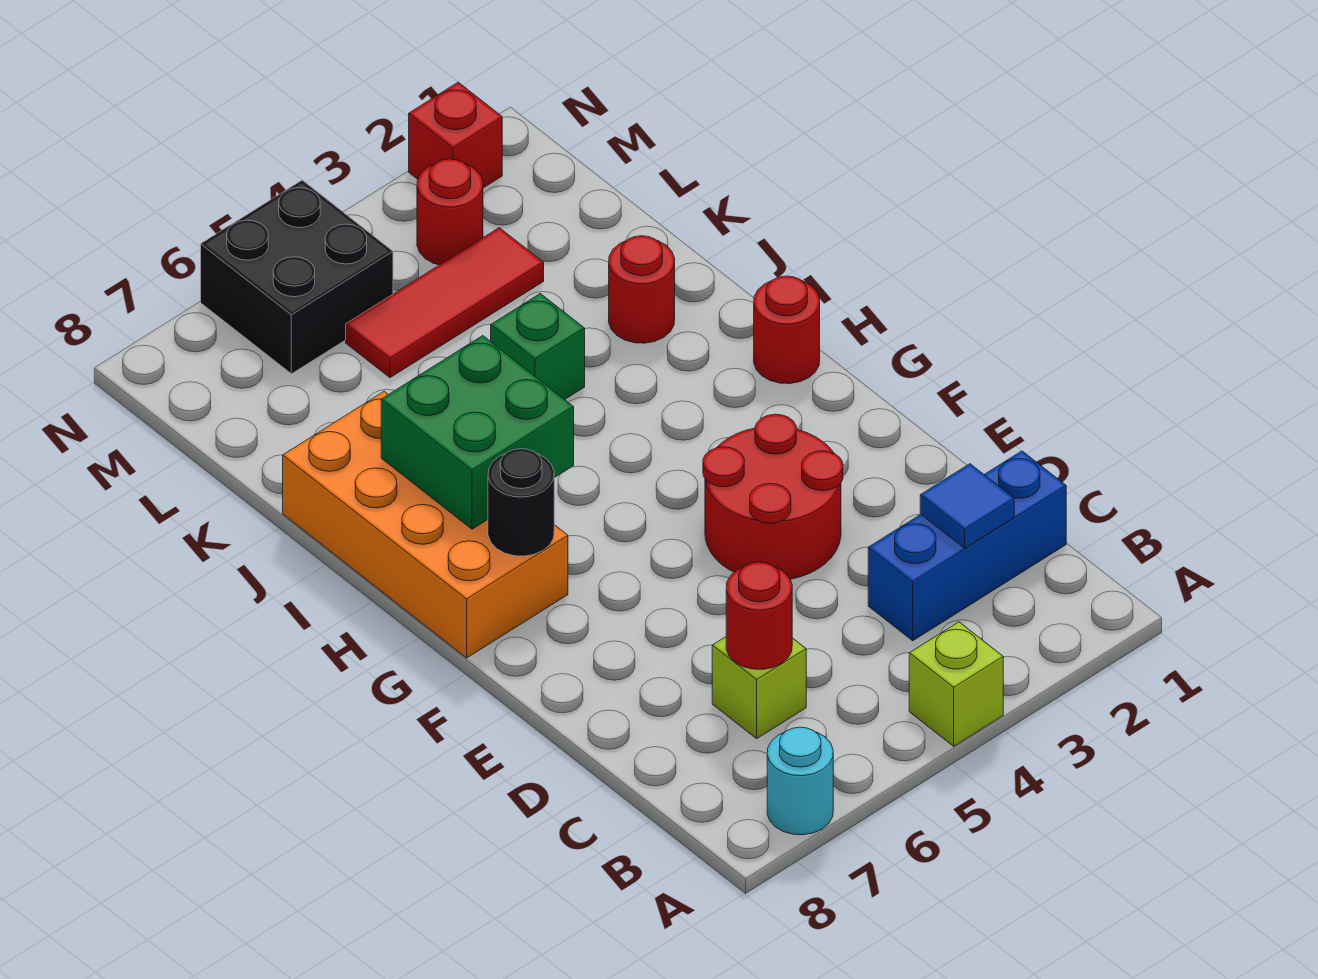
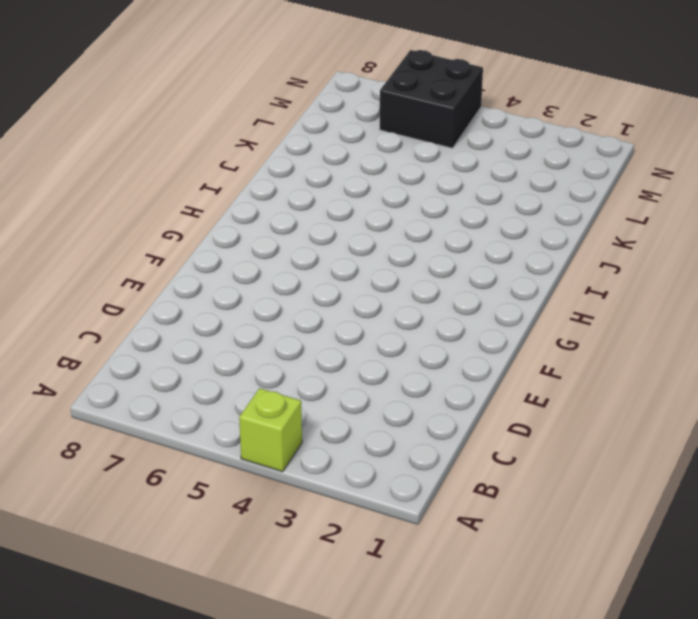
none -> cyan round brick A7 level 1
none -> blue brick C1:C3 level 1
none -> lime brick C6 level 1

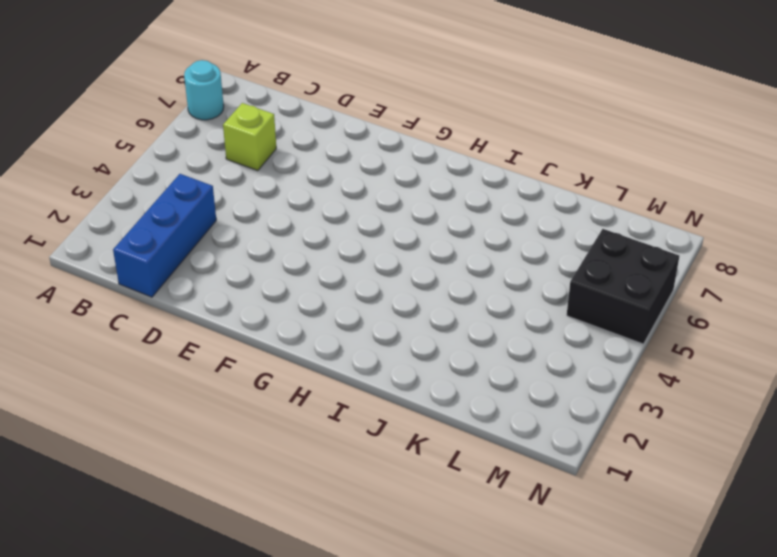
none -> lime brick A4 level 1
none -> red round brick E3:F4 level 1
none -> orange brick G7:J8 level 1

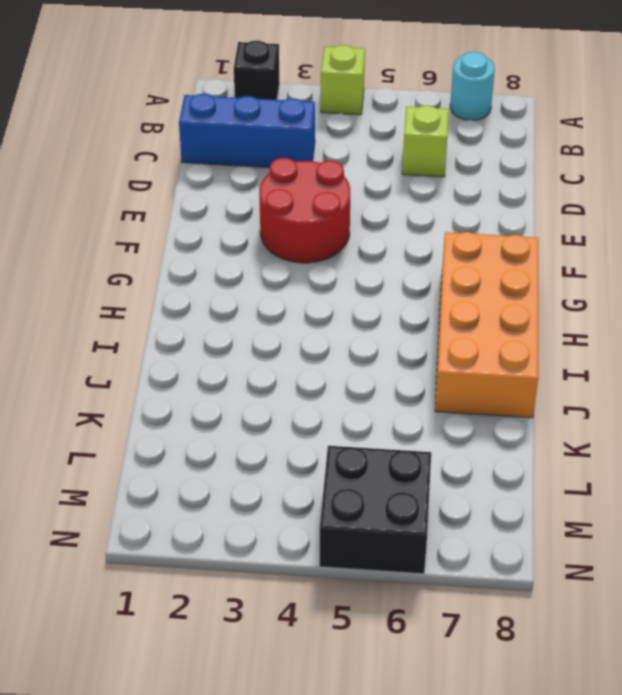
black brick A2 level 1 -> none
none -> red round brick H1 level 1
none -> red round brick J2 level 1
none -> green brick J4 level 1

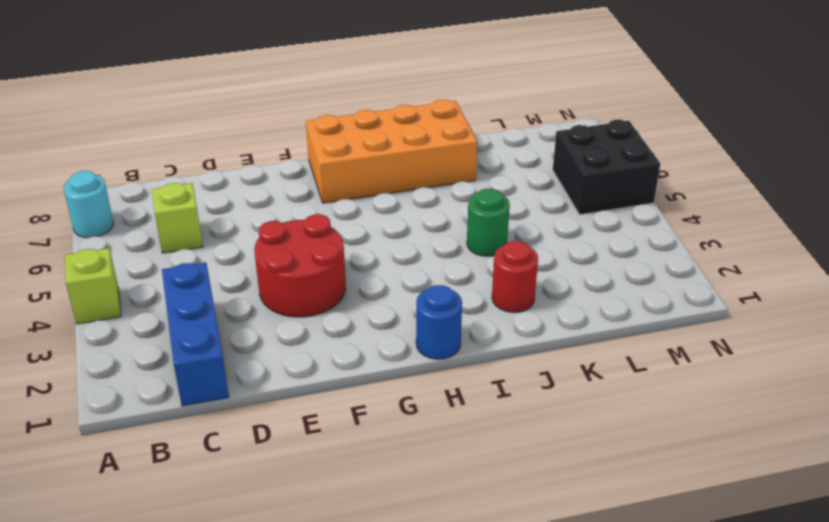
blue round brick H1 level 1 -> red round brick H1 level 1
green round brick J4 level 1 -> green brick J4 level 1
none -> red tile L3:L5 level 1
none -> red round brick M3 level 1
none -> red brick N2 level 1

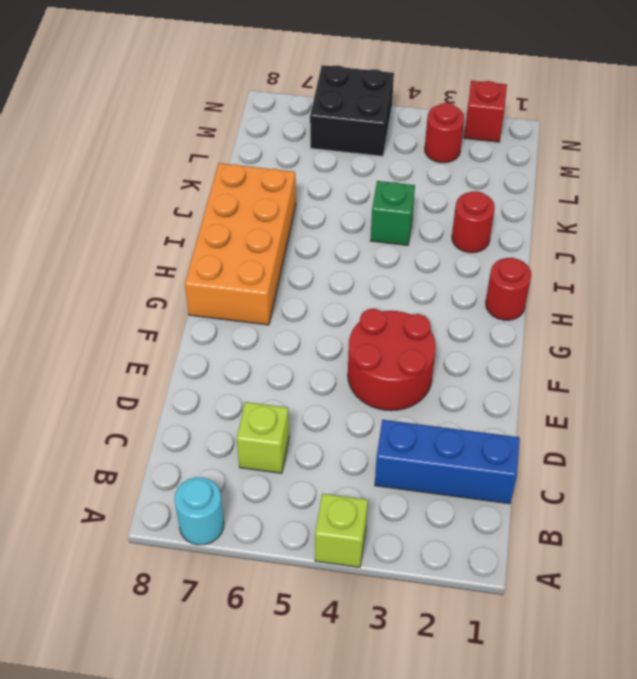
none -> red tile L3:L5 level 1
none -> blue tile C2 level 2
none -> red round brick C6 level 2

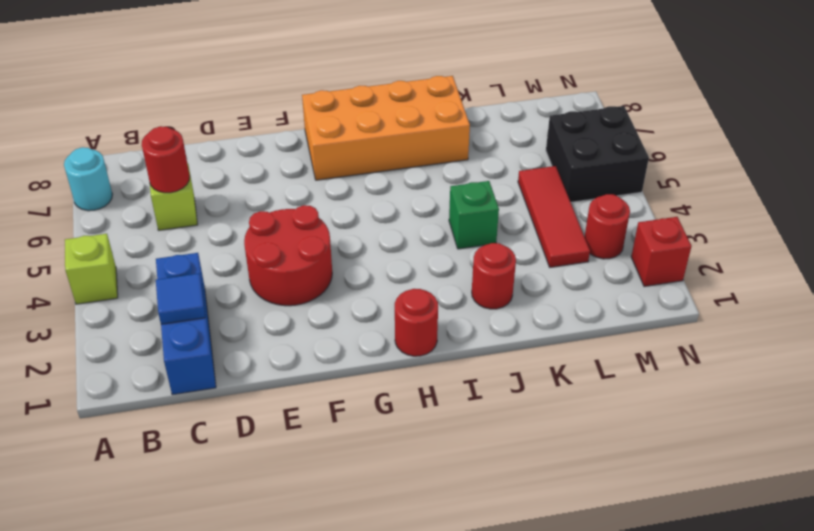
none -> black round brick G7 level 2
none -> green brick H6:I7 level 2

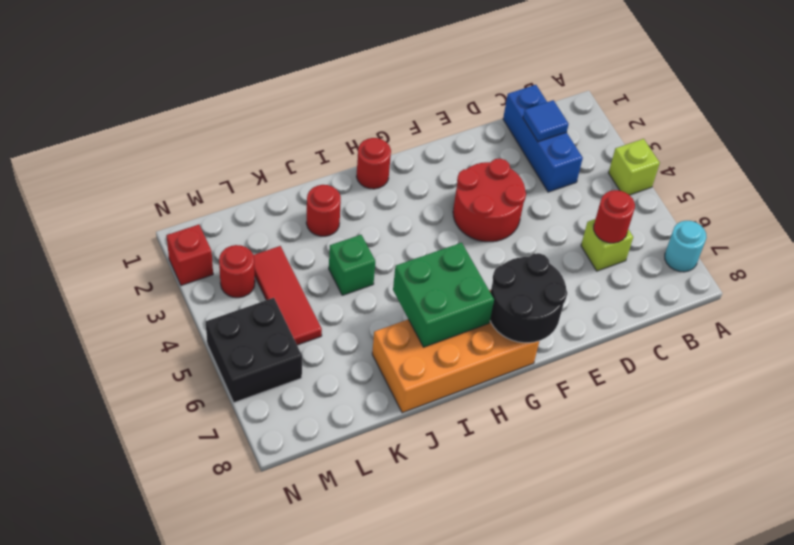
black round brick F7:G8 level 2 -> black round brick G7 level 2

